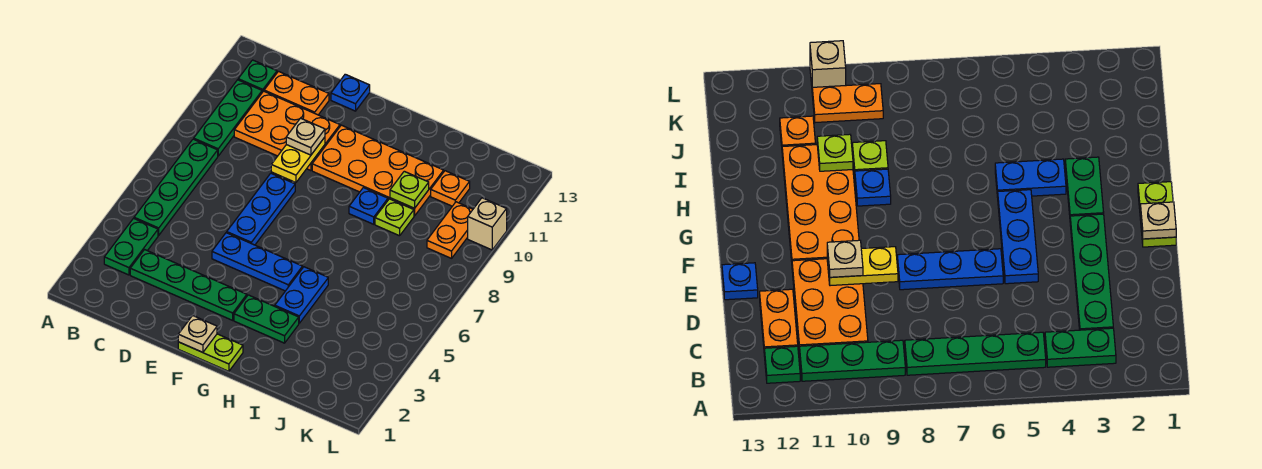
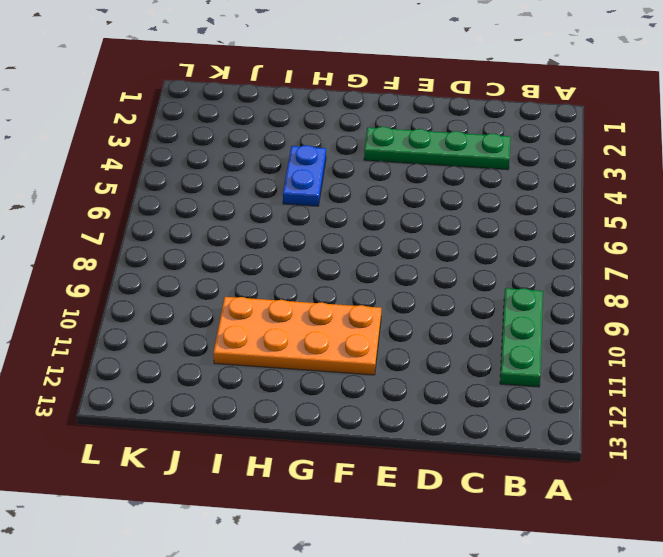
none -> green plate B3:B4 level 1
none -> green plate B5:B8 level 1
none -> green plate B12 level 1

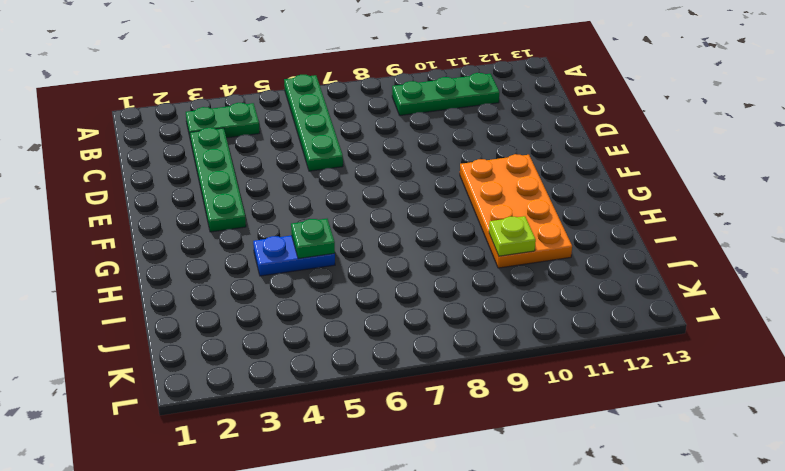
green plate A6:D6 level 1 -> green plate B5:B8 level 1
green plate H5 level 2 -> green plate B12 level 1
none -> orange plate C10:E11 level 1
none -> orange plate C12:D12 level 1
none -> blue plate E5:G5 level 1

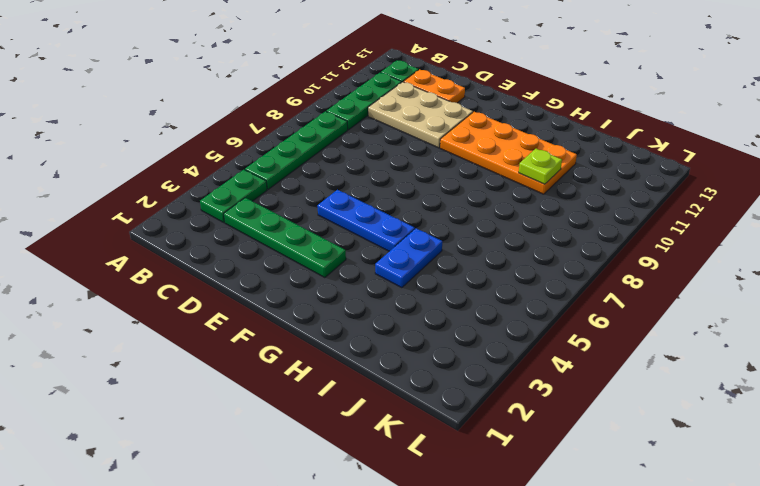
tan plate C10:E11 level 1 -> orange plate C10:E11 level 1
none -> blue plate E6:E8 level 1
none -> blue plate E13 level 1
none -> lime plate F1:G1 level 1

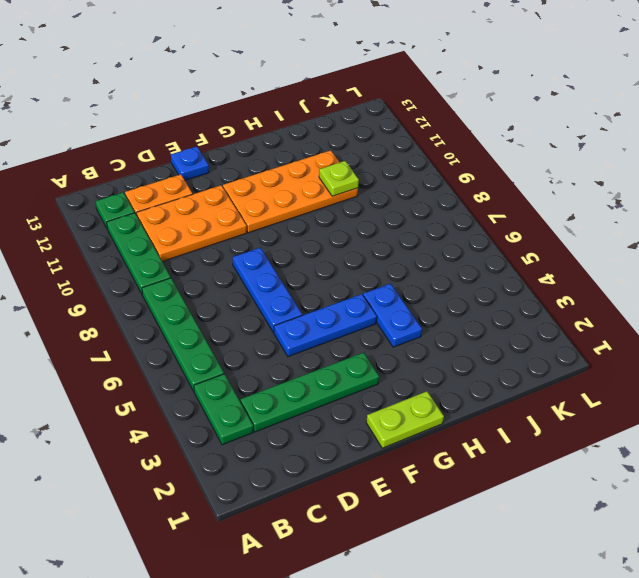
none -> green plate G3:H3 level 1
none -> blue plate H9 level 1
none -> lime plate I9 level 1

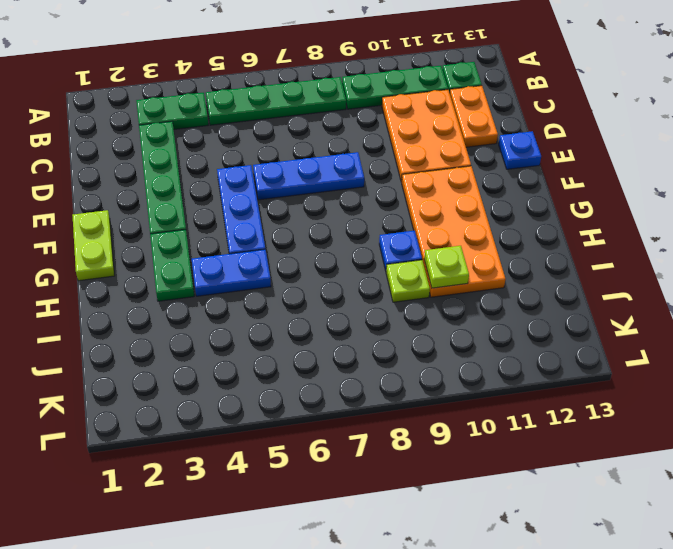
none -> orange plate J11 level 1
none -> orange plate K9:K10 level 1
none -> tan brick L10 level 1

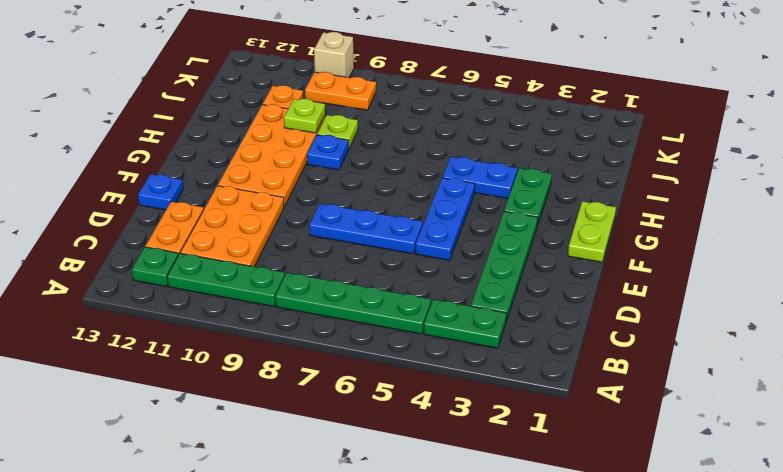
none -> yellow plate E9:E10 level 2
none -> tan plate F1 level 2
none -> tan plate E10 level 3

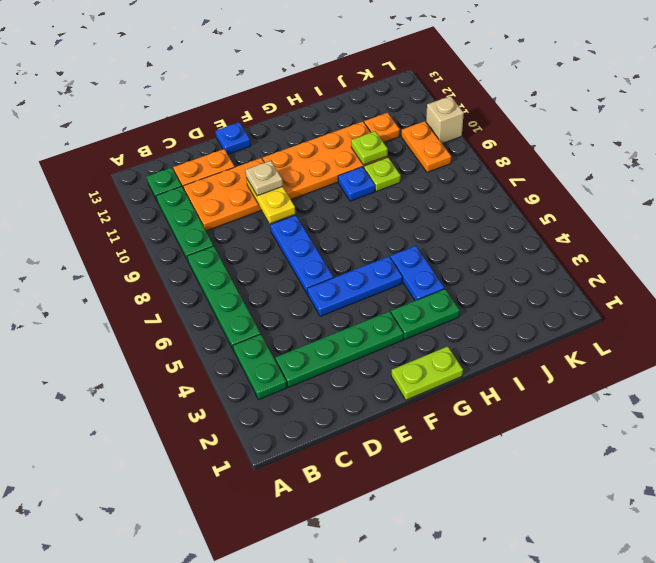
none -> tan plate F1 level 2

